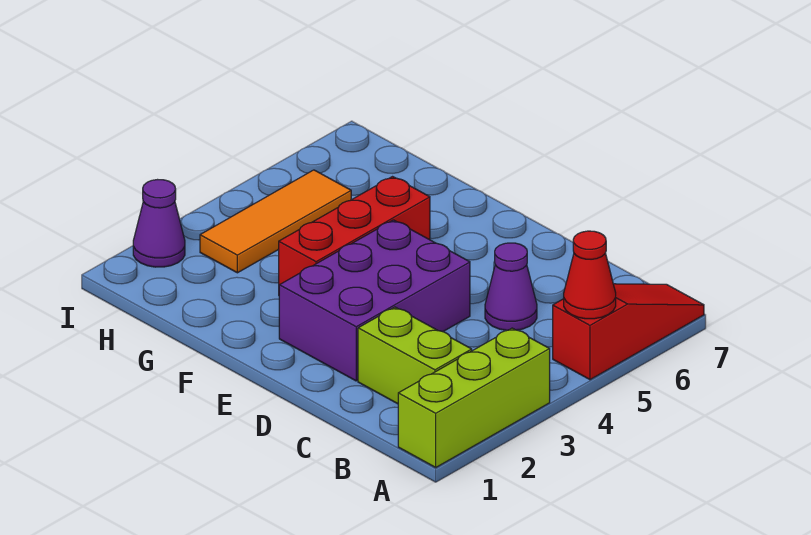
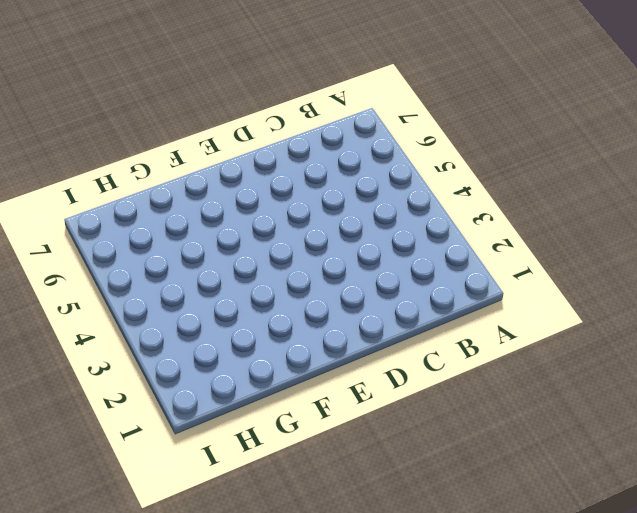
none -> lime brick A1:A3 level 1
none -> red slope A5:A7 level 1 top 5

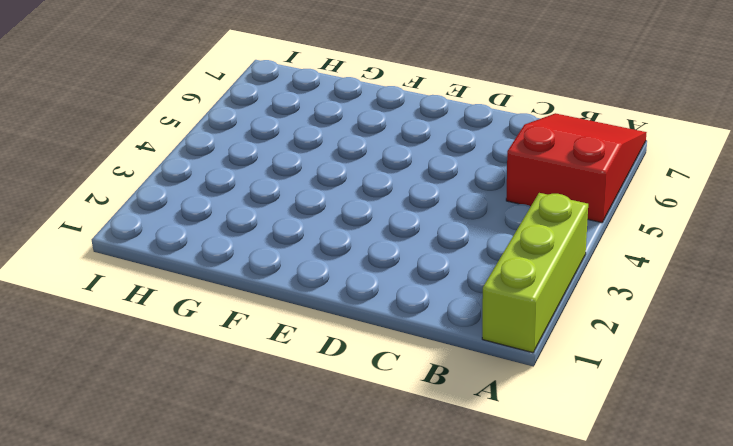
red slope A5:B7 level 1 top 5 -> red slope A5:A7 level 1 top 5
none -> lime brick B2:C2 level 1
none -> purple cone C5 level 1

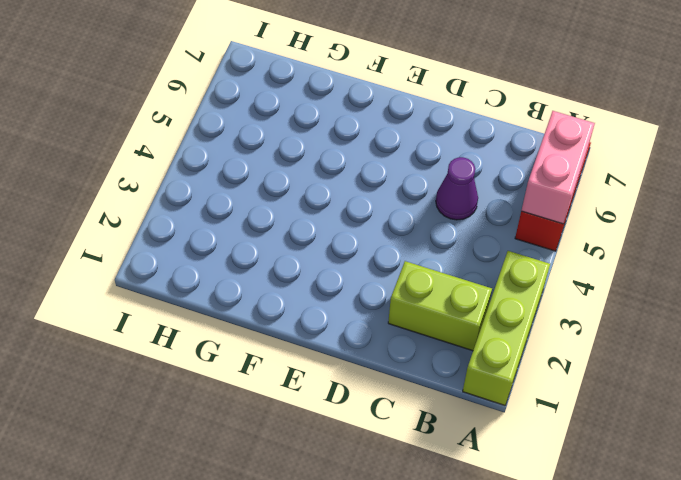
pink brick A5:A6 level 2 -> red cone A5 level 2
none -> purple brick D2:E4 level 1
none -> red brick F3:F5 level 1

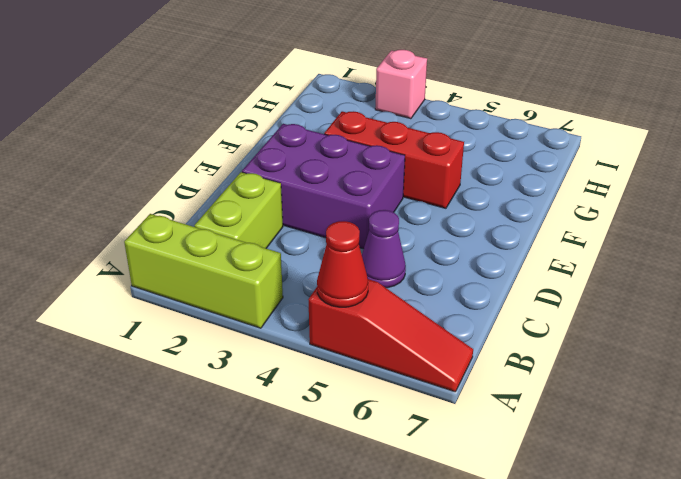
pink brick I3 level 1 -> none
none -> orange tile H3:H5 level 1
none -> purple cone I2 level 1

